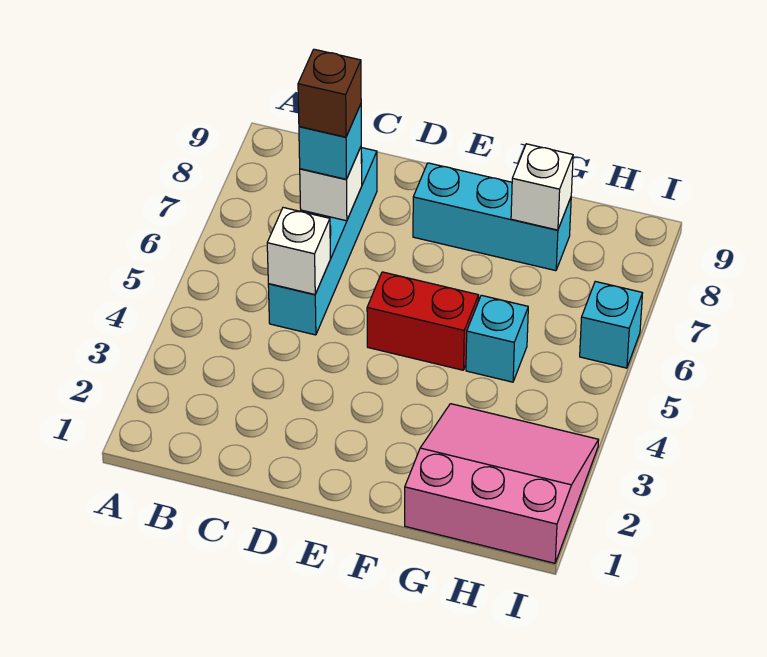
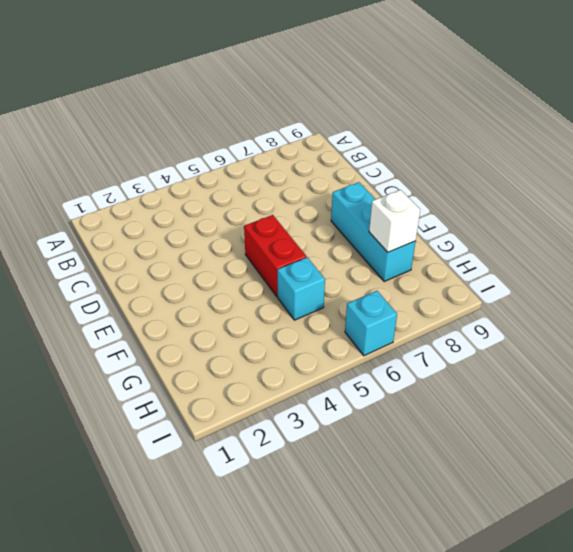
none -> cyan brick C5:C8 level 1
none -> pink slope G1:I3 level 1 top 1

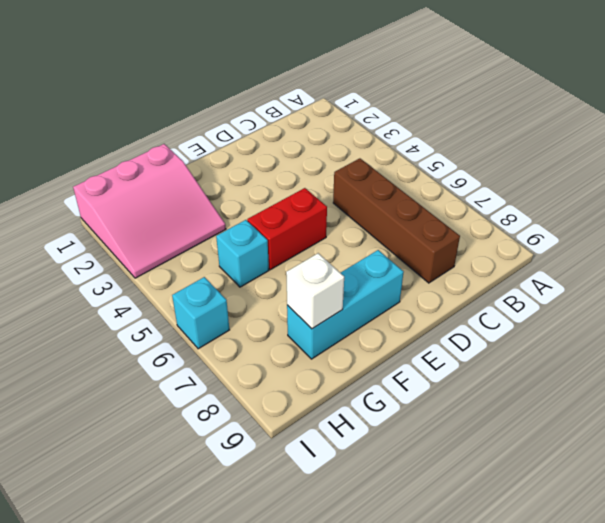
brown brick C5:C8 level 1 -> cyan brick C5:C8 level 1
none -> white brick C5 level 2
none -> white brick C7 level 2

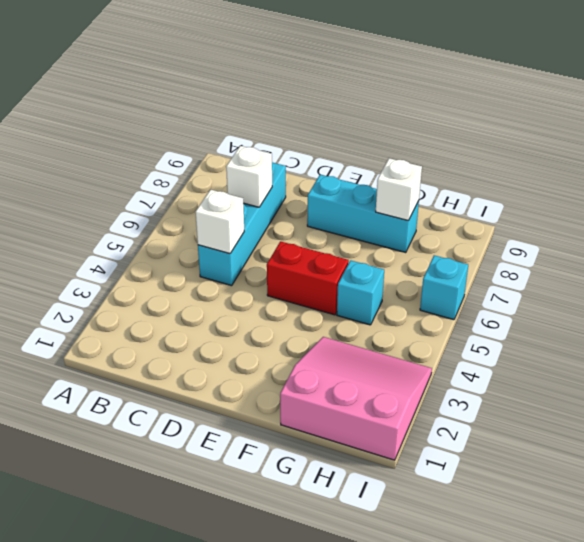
none -> cyan brick C7 level 3
none -> brown brick C7 level 4

